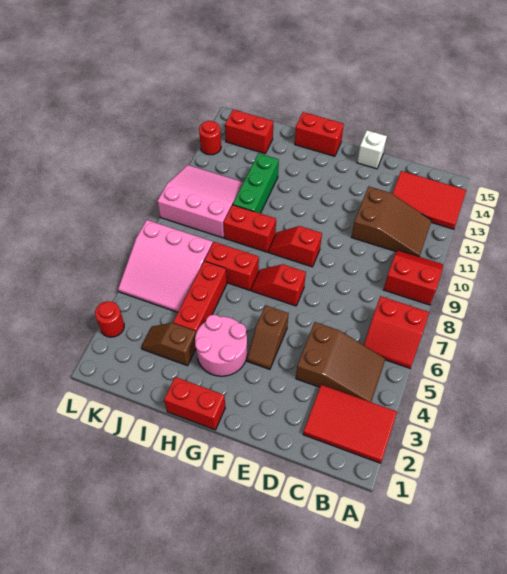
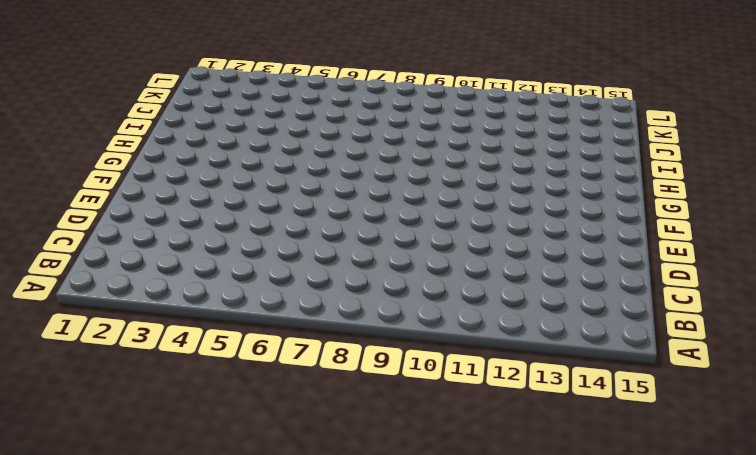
none -> red tile A2:C3 level 1
none -> red slope A6:B7 level 1 top 7
none -> red slope A9:B10 level 1 top 9

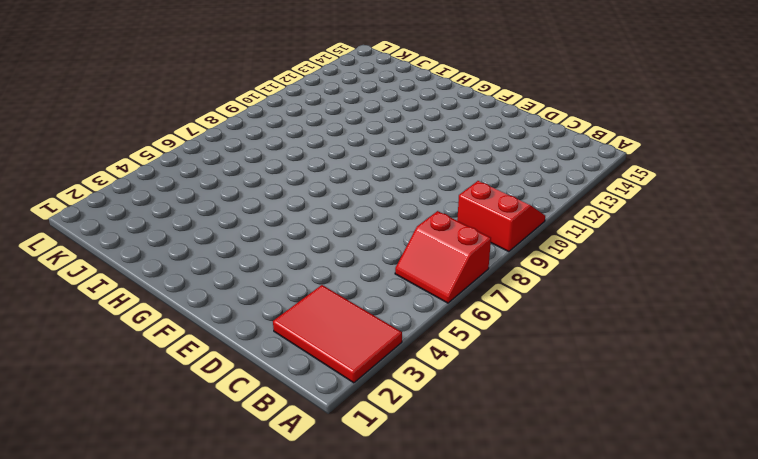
none -> red tile A13:C14 level 1
none -> brown slope B4:D5 level 1 top D
none -> brown slope B11:D12 level 1 top D

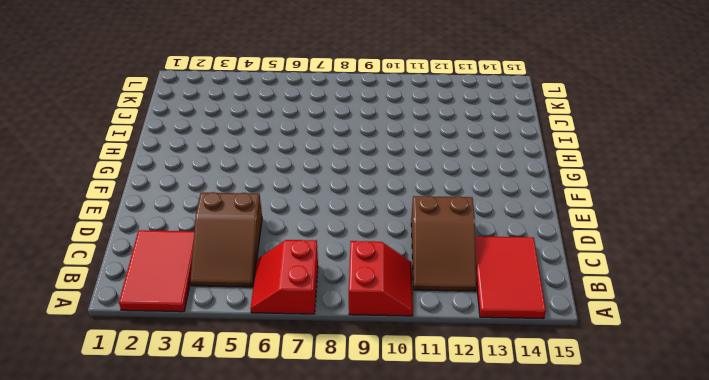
none -> white brick E15 level 1
none -> brown slope F4:F5 level 1 top 5
none -> red slope F7:G7 level 1 top F

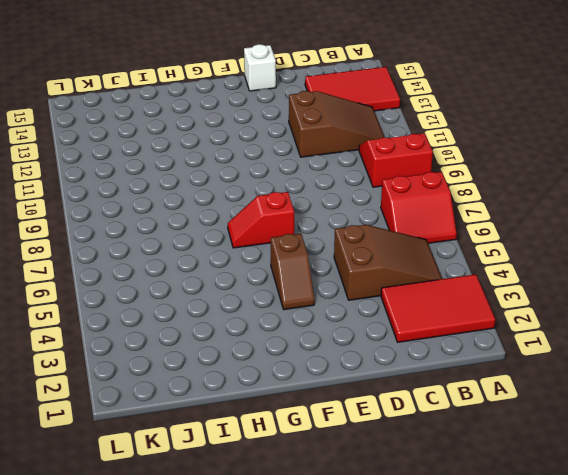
none -> red slope F9:G9 level 1 top F
none -> red brick G1:H1 level 1
none -> pink round brick G3:H4 level 1

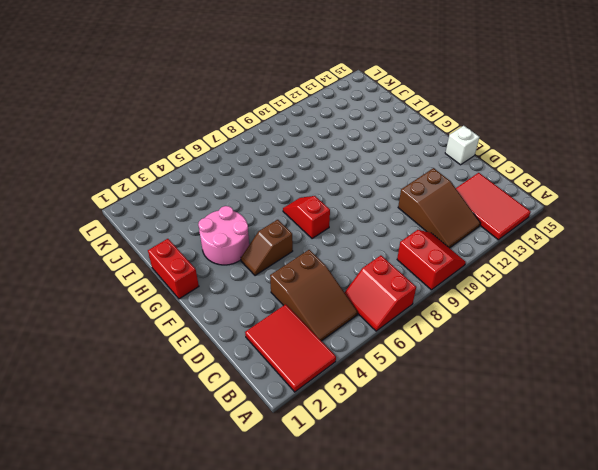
none -> red slope F9:G9 level 1 top F
none -> red brick G15:H15 level 1
none -> red brick H7:I7 level 1

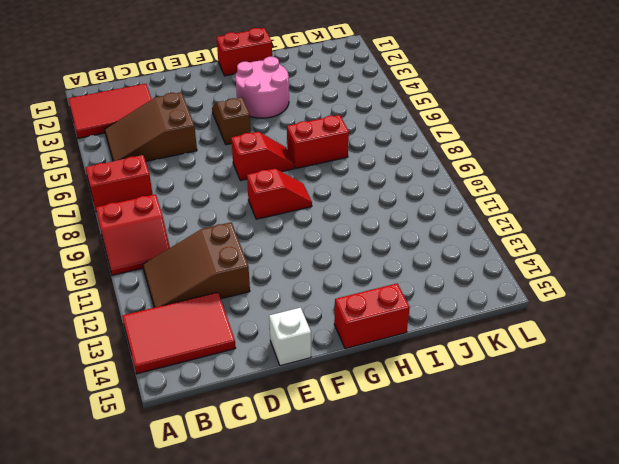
none -> red brick H9:I9 level 1
none -> brown slope I3:J3 level 1 top I
none -> red brick I4:I6 level 1

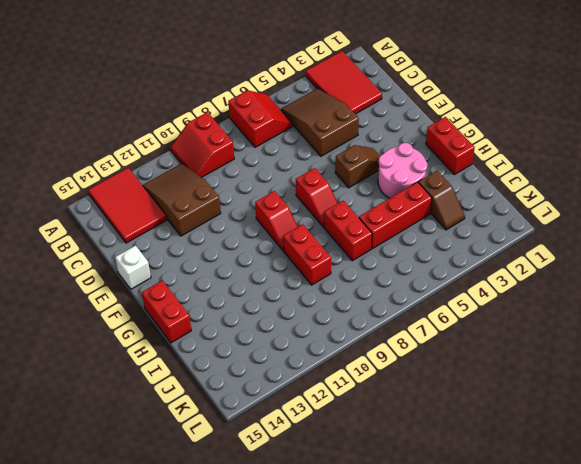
none -> green brick I10:I12 level 1
none -> pink slope J5:L7 level 1 top 7
none -> pink slope J9:L11 level 1 top 9

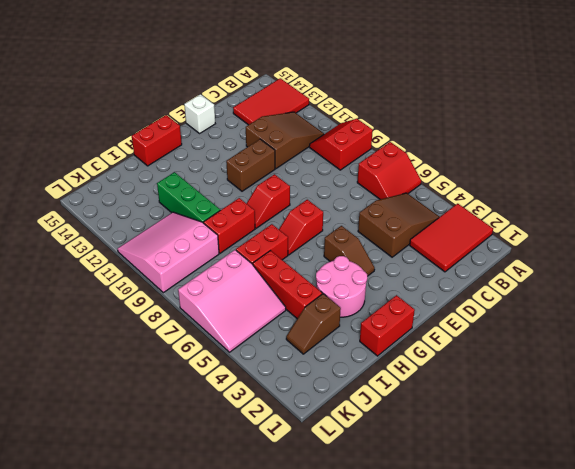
brown brick E11:F11 level 1 -> none
none -> red brick J14:K14 level 1
none -> red round brick L3 level 1
none -> red round brick L13 level 1

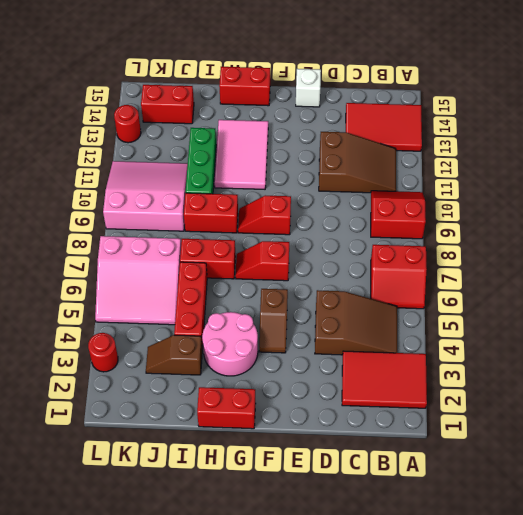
pink tile G11:H13 level 1 -> none

